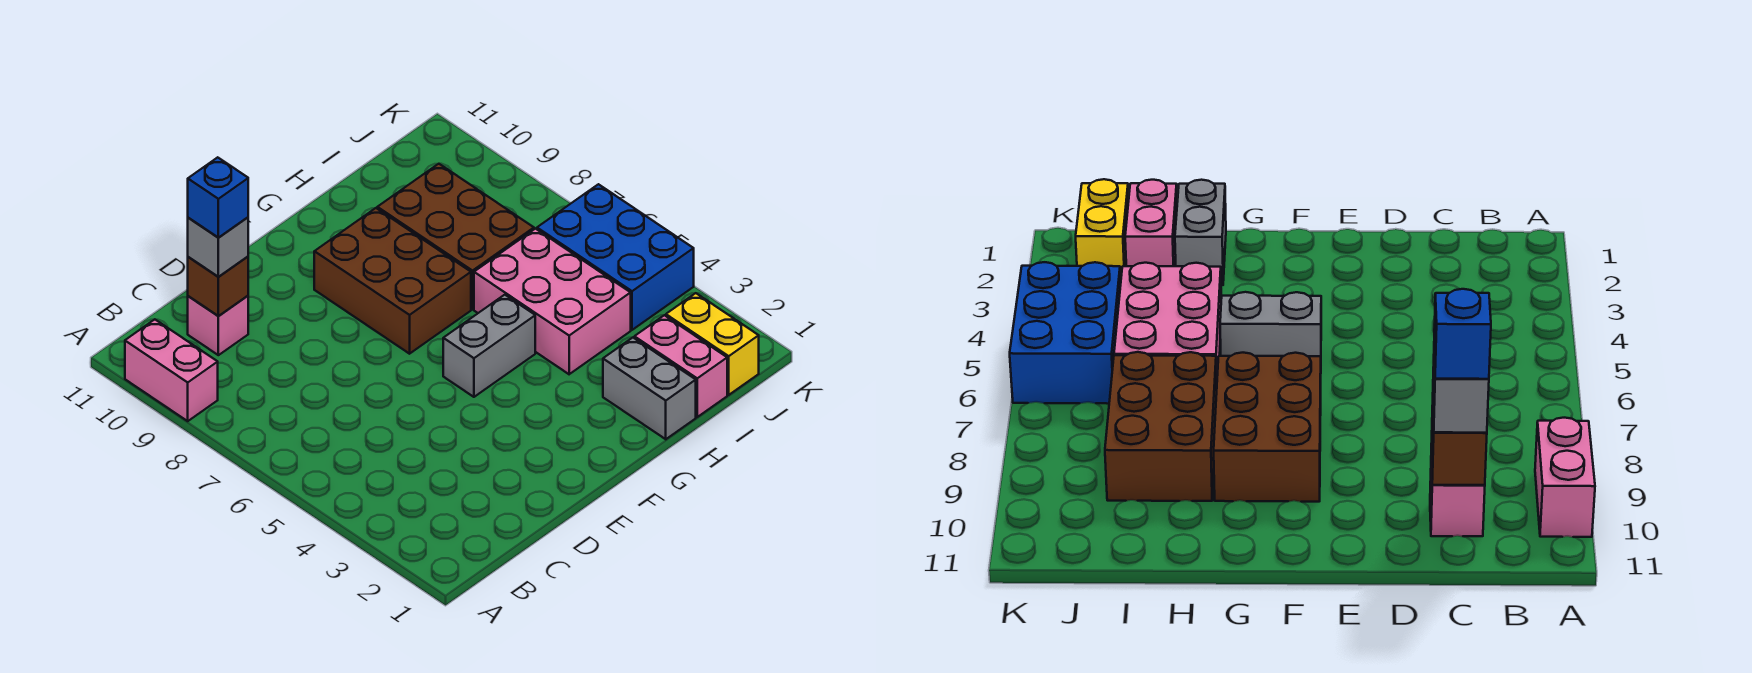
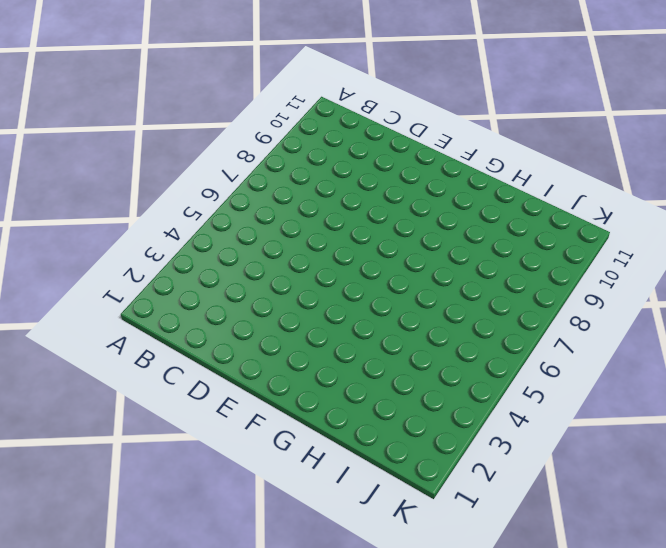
none -> pink brick A9:A10 level 1
none -> pink brick C10 level 1
none -> grey brick F5:G5 level 1

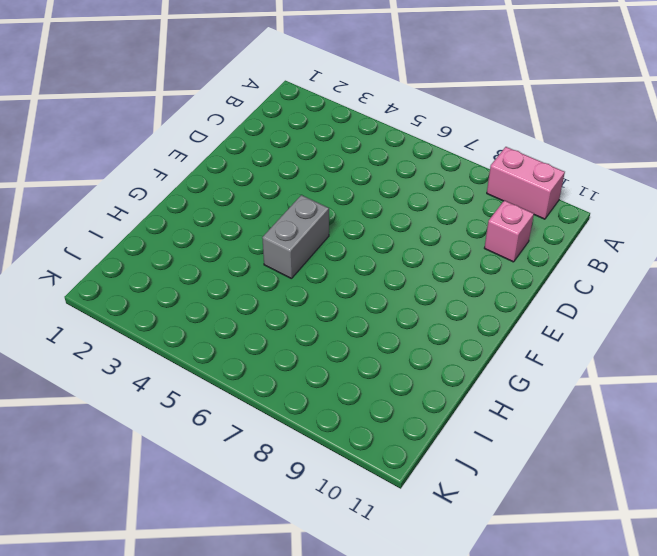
none -> brown brick F7:G9 level 1
none -> grey brick H1:H2 level 1
none -> pink brick H4:I6 level 1

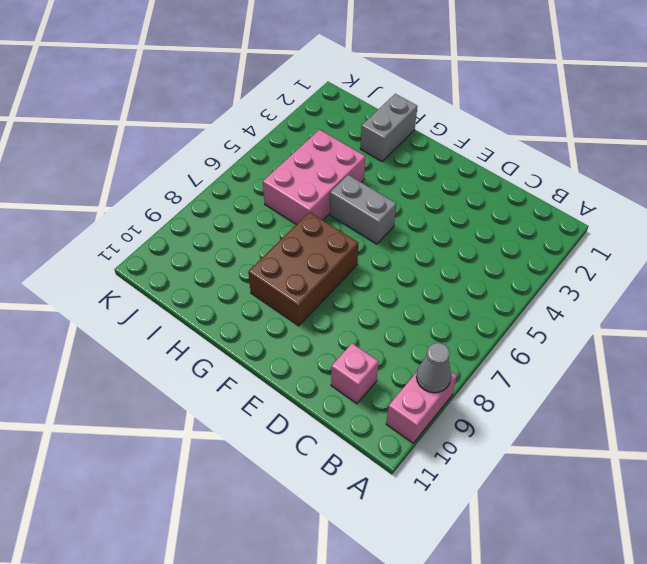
grey cone A9 level 2 -> none
none -> brown brick H7:I9 level 1
none -> pink brick I1:I2 level 1
none -> yellow brick J1:J2 level 1

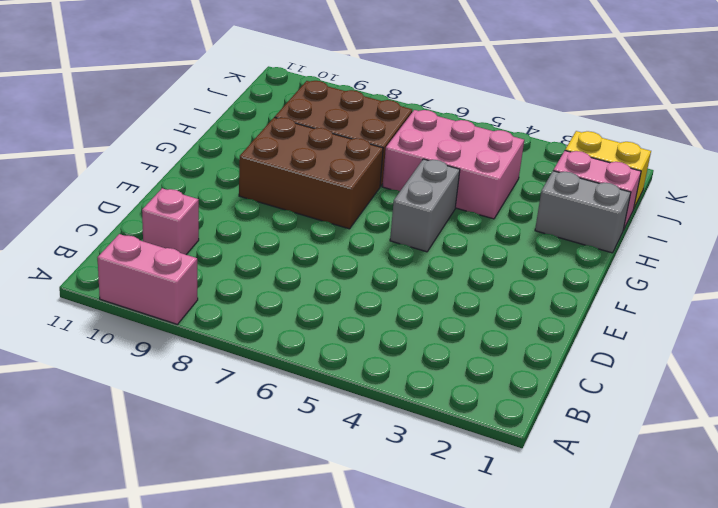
none -> blue brick J4:K6 level 1
none -> brown brick C10 level 2
none -> grey brick C10 level 3

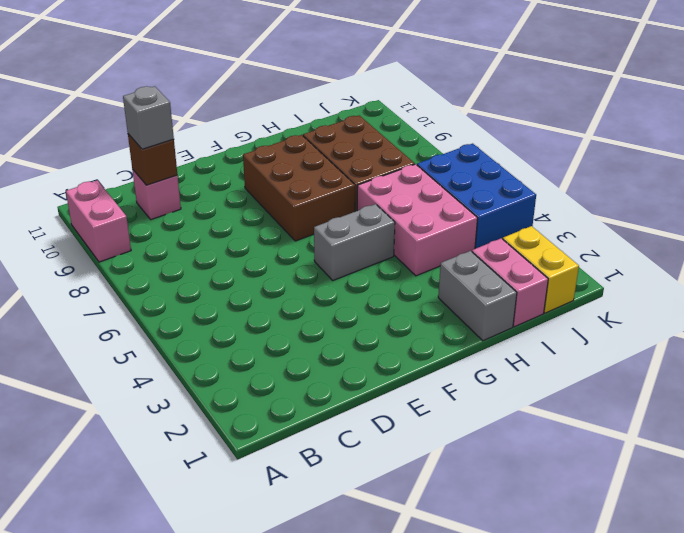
none -> blue brick C10 level 4

